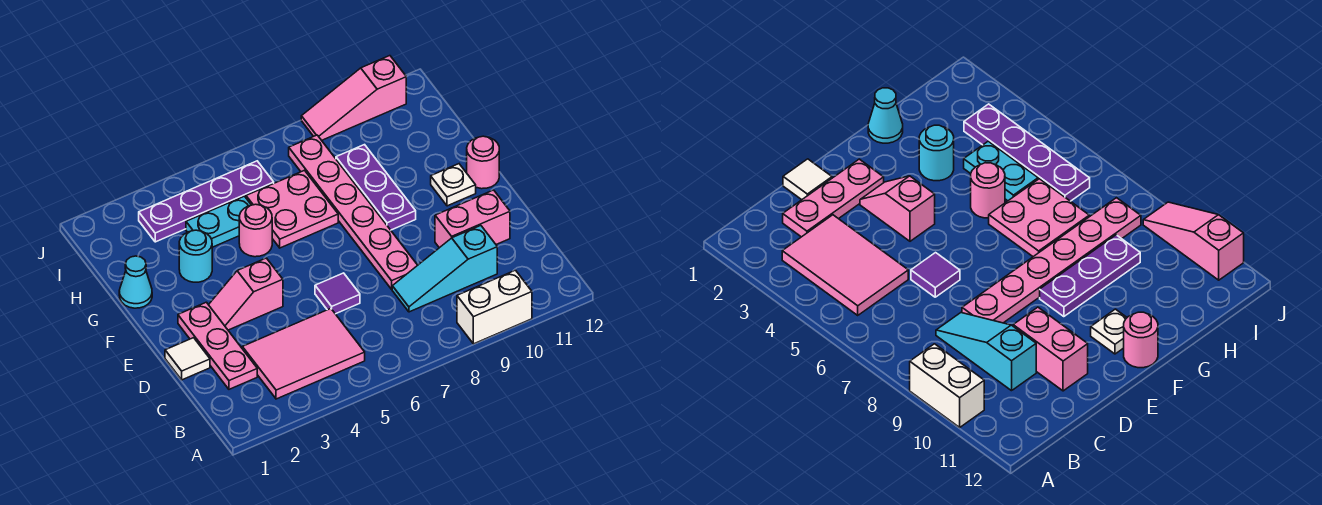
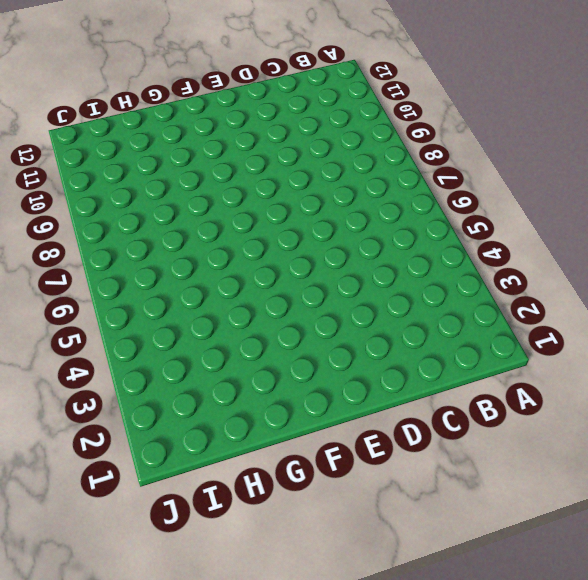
none -> white brick A9:A10 level 1
none -> pink tile B3:C5 level 1
none -> pink plate C2:E2 level 1

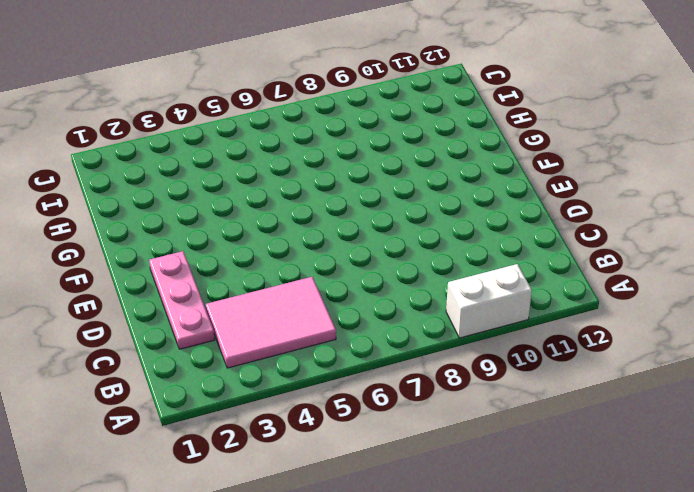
none -> cyan slope C8:C10 level 1 top 10
none -> white tile D1 level 1
none -> purple tile D6 level 1

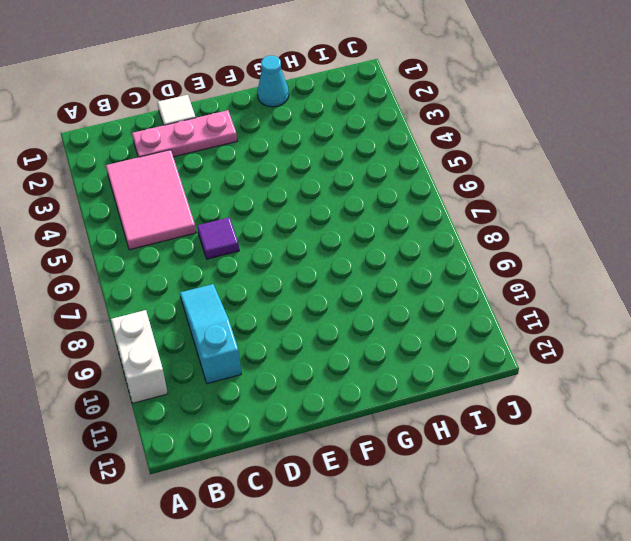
none -> pink plate D8:I8 level 1
none -> pink brick D10:D11 level 1
none -> pink slope E3:E4 level 1 top 4

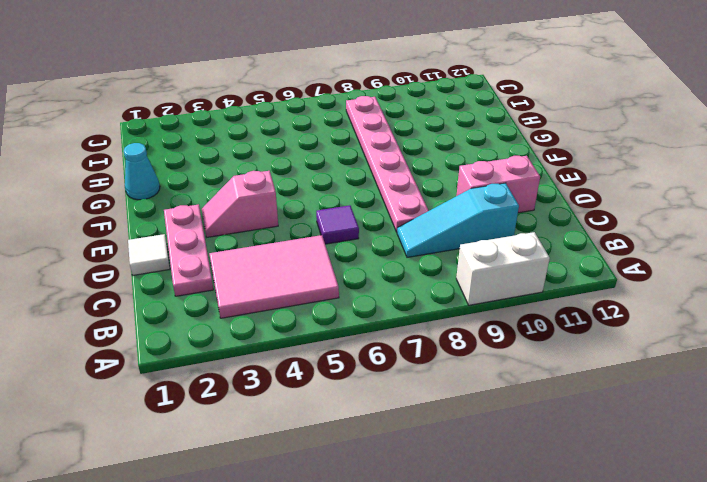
none -> purple plate F9:H9 level 1
none -> white plate F11 level 1
none -> pink round brick F12 level 1

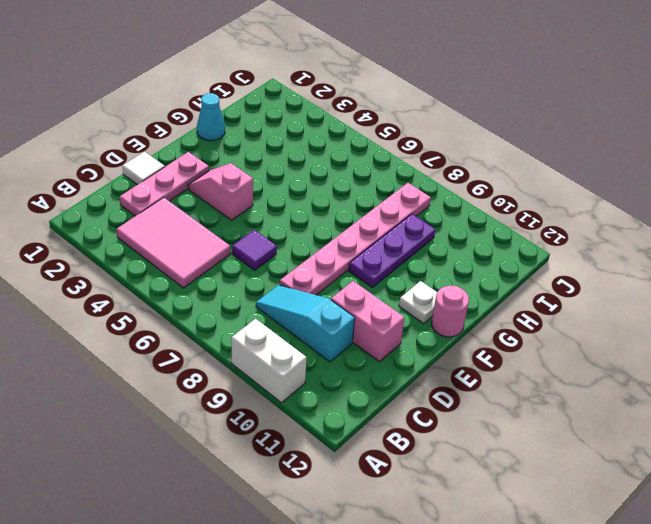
none -> cyan round brick G3 level 1
none -> pink round brick G5 level 1
none -> pink plate G6:H7 level 1

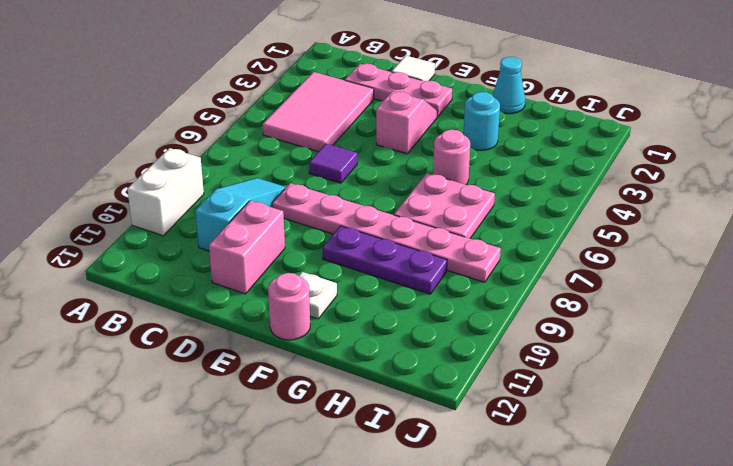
none -> cyan plate H4:H5 level 1
none -> purple plate I3:I6 level 1
none -> pink slope J9:J11 level 1 top 11

